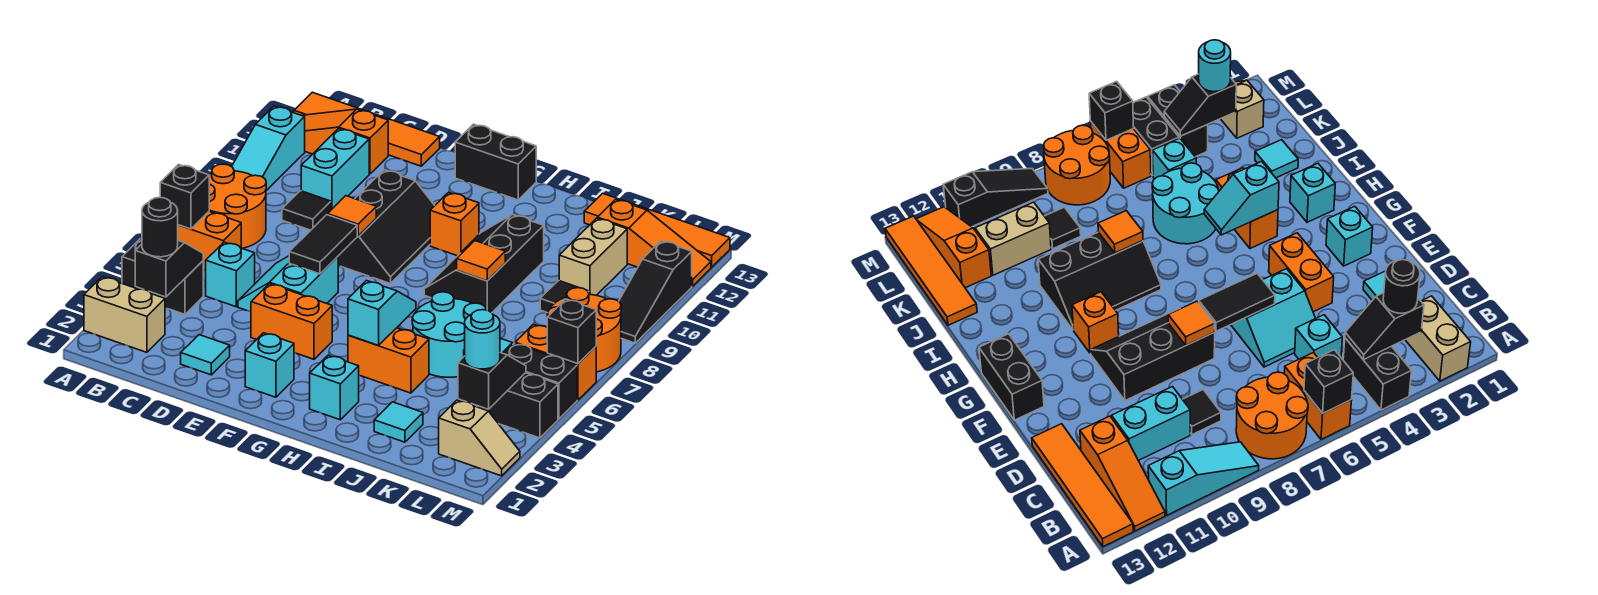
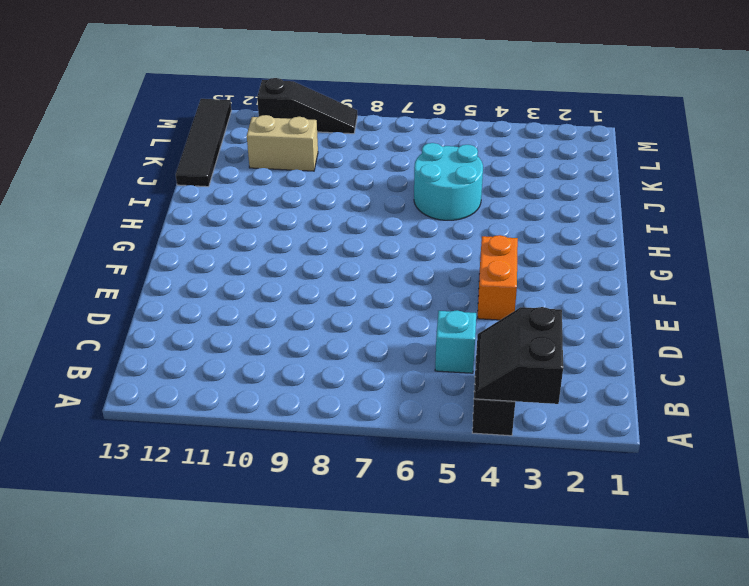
black slope A3:B4 level 2 top 3 -> black slope B3:B4 level 2 top 3
black tile J13:M13 level 1 -> orange tile J13:M13 level 1
none -> tan brick A2:B2 level 1
none -> orange brick A6:B6 level 1
none -> orange round brick A7:B8 level 1
none -> cyan slope A9:A11 level 1 top 11

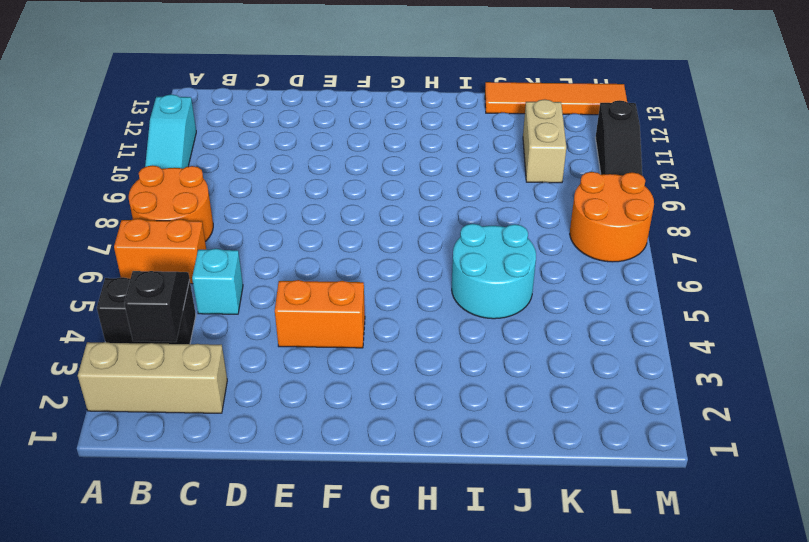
tan brick A2:C2 level 1 -> tan brick A2:B2 level 1
none -> orange slope A12:C12 level 1 top C
none -> orange tile A13:D13 level 1
none -> black tile C9 level 1
none -> cyan brick C10:C11 level 1

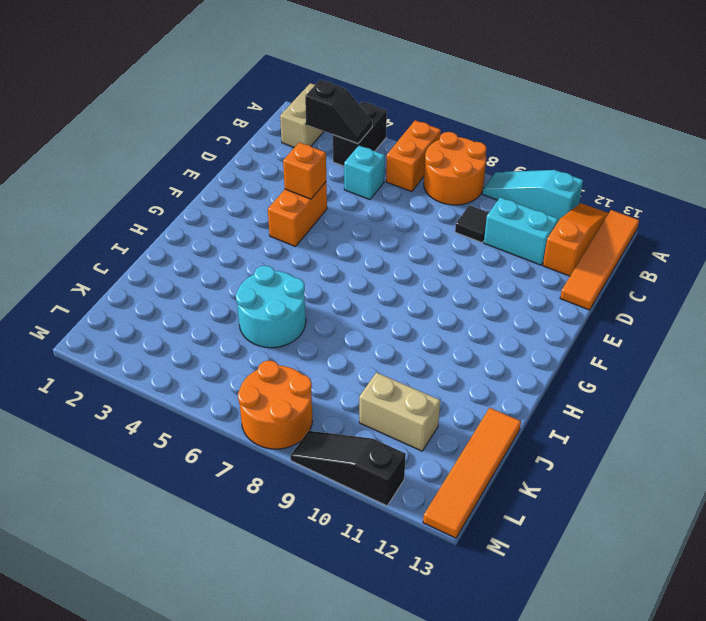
orange brick E4 level 2 -> orange brick G10 level 1
none -> cyan tile D2 level 1
none -> cyan slope D5:E6 level 1 top E
none -> black slope E8:F10 level 1 top E
none -> cyan brick F2 level 1

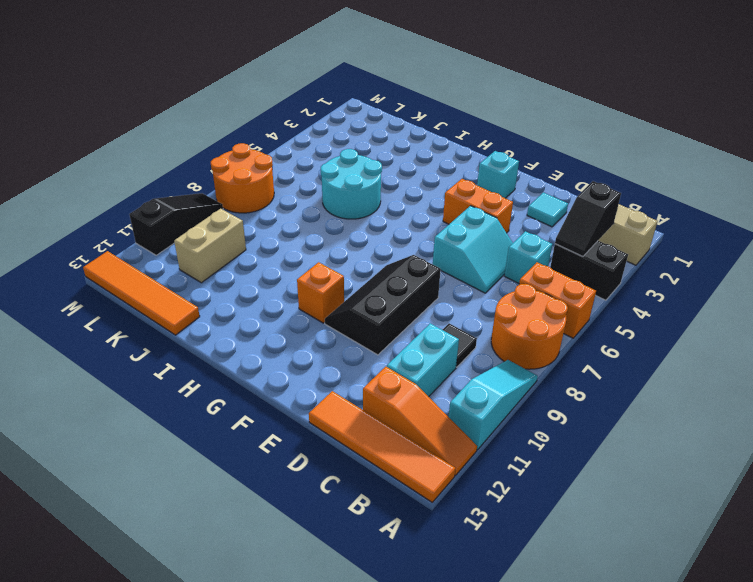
none -> black brick F13:G13 level 1
none -> cyan brick H2 level 1
none -> orange brick H4:I4 level 1
none -> black slope H8:I10 level 1 top I

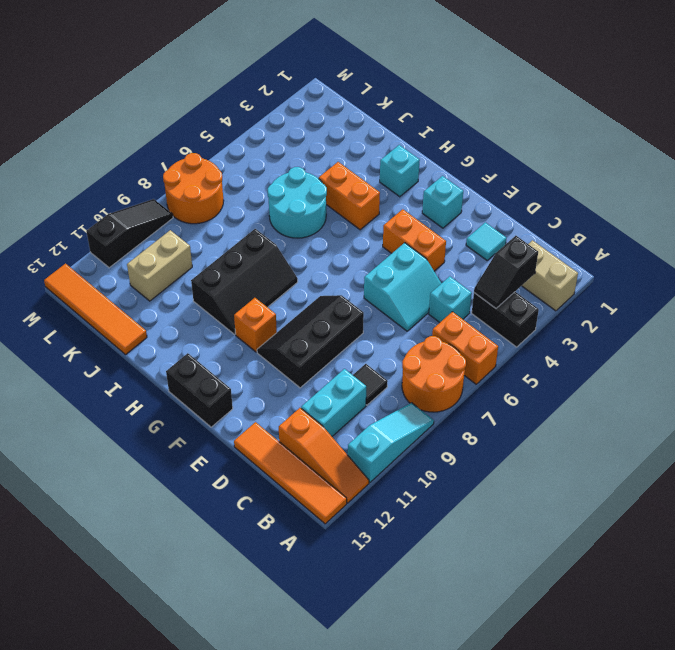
none -> cyan tile J2 level 1
none -> cyan brick K5 level 1
none -> black tile K9 level 1
none -> orange slope K12:M12 level 1 top K

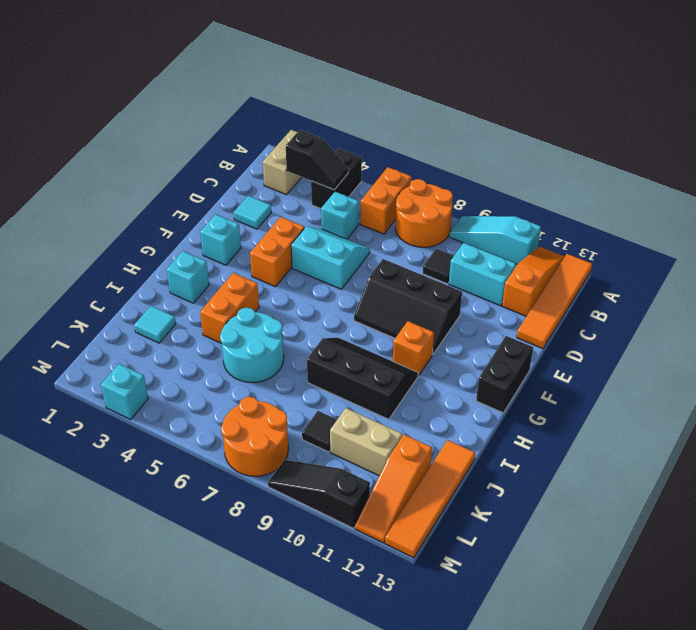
cyan brick M3 level 1 -> cyan brick K5 level 1
none -> tan slope L2:M2 level 1 top L
none -> black brick L4:M4 level 1
none -> black brick L5:M5 level 1
none -> orange brick L6:M6 level 1

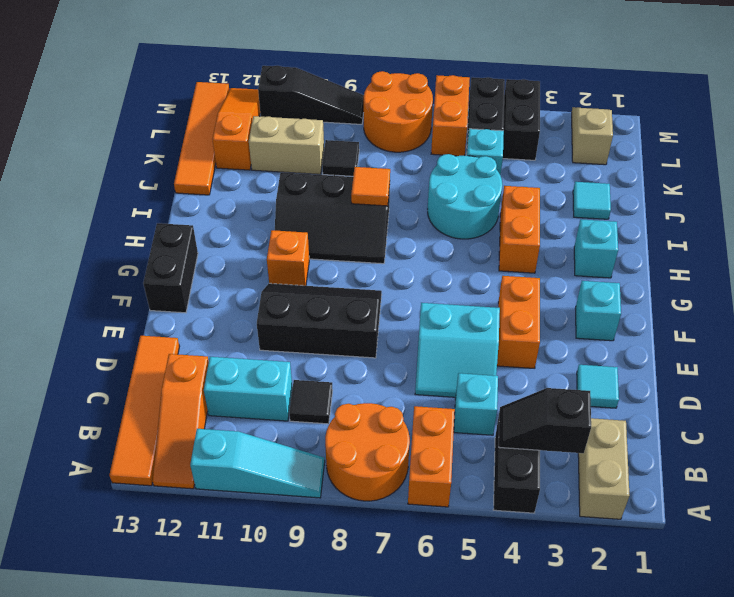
none -> black brick A6 level 2
none -> black tile E6:E7 level 2
none -> orange tile E8 level 2
none -> cyan slope H4:H5 level 2 top 4

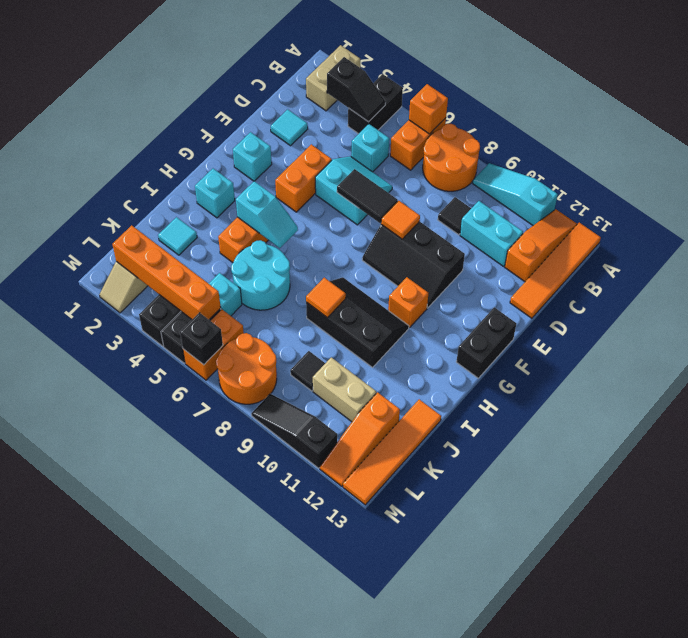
orange brick A6 level 2 -> black brick A6 level 2
orange brick L2:L5 level 2 -> black slope L3:L4 level 2 top 3
none -> black round brick B3 level 3
none -> cyan round brick L3 level 3

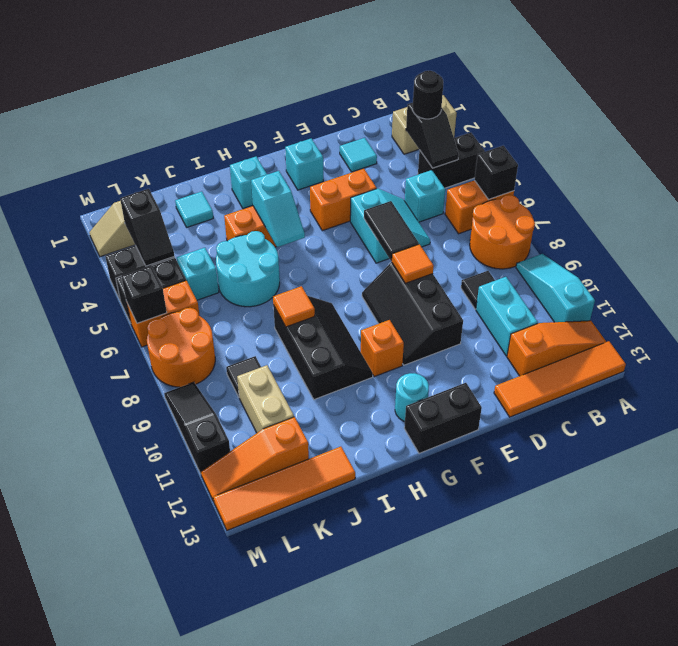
cyan round brick G12 level 1 -> cyan round brick L3 level 3

